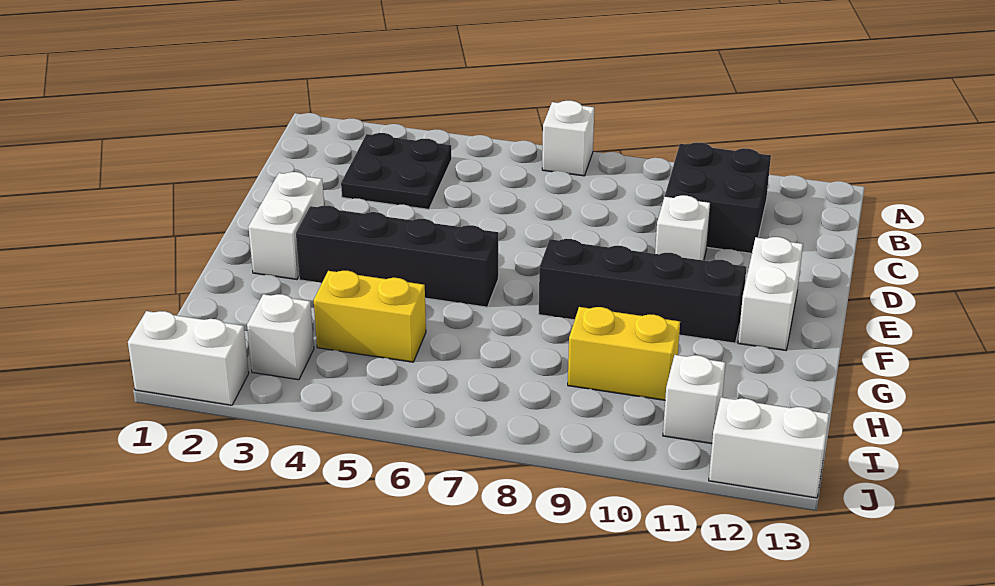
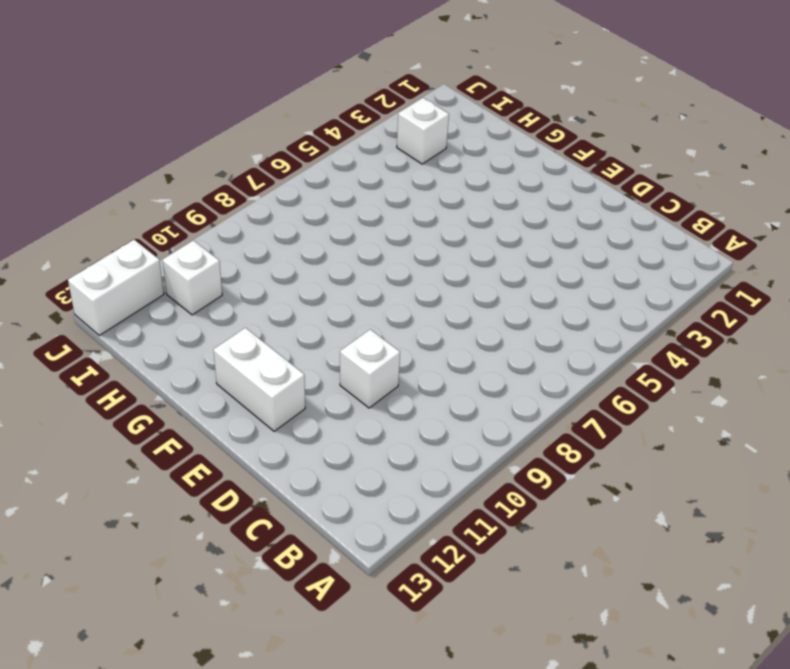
none -> white brick A7 level 1
none -> black plate B3:C4 level 1
none -> black brick B10:C11 level 1

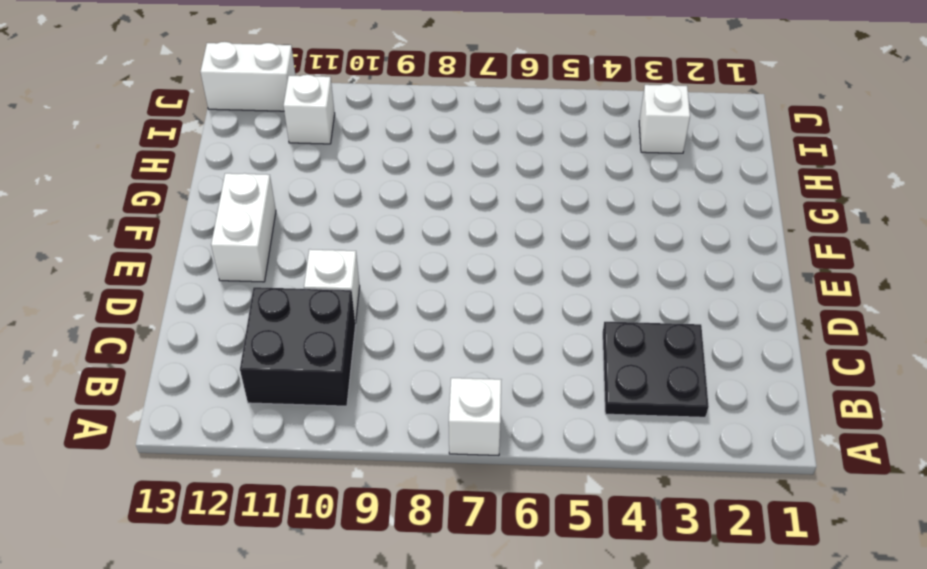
none -> white brick E2:F2 level 1
none -> black brick F3:F6 level 1
none -> black brick F8:F11 level 1

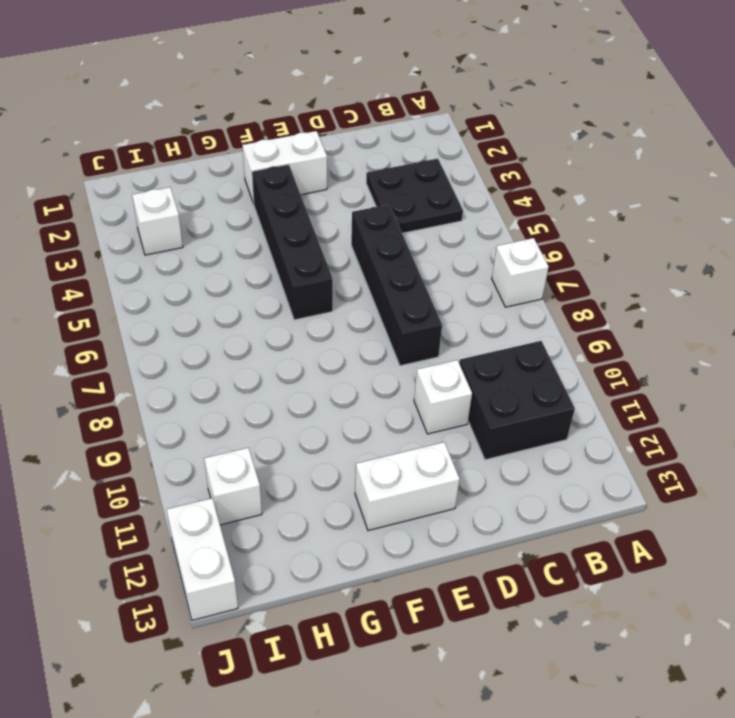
black brick D5:D8 level 1 -> black brick F8:F11 level 1
none -> yellow brick H4:H5 level 1
none -> yellow brick H9:H10 level 1
none -> white brick J1:J2 level 1

